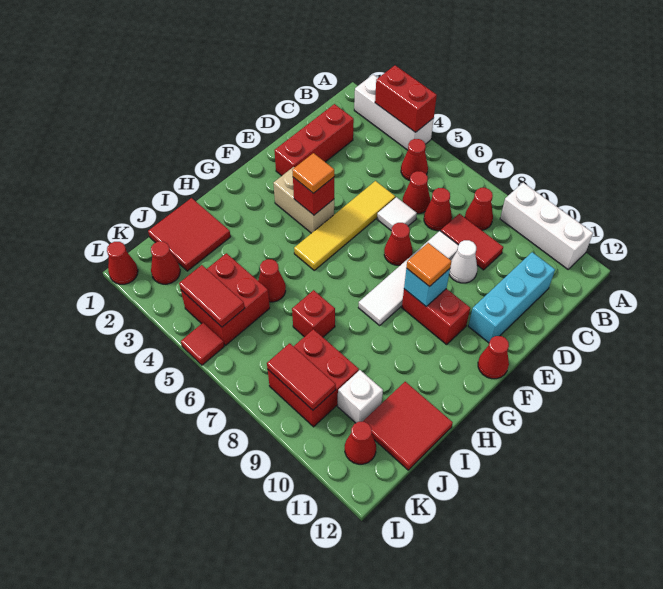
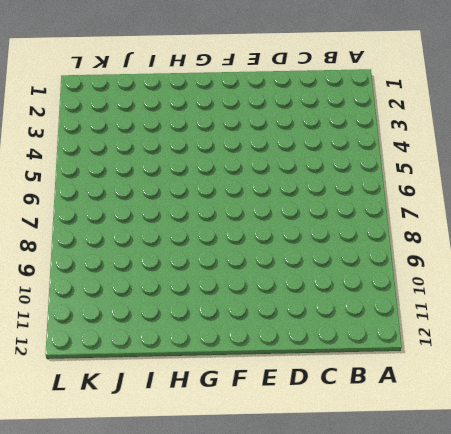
none -> white brick A2:A4 level 1
none -> white brick A9:A11 level 1
none -> red cone B5 level 1
none -> red cone B8 level 1

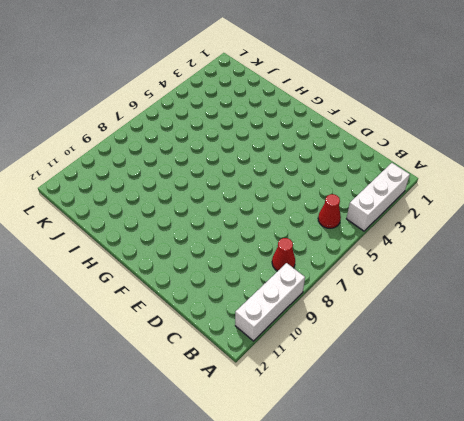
none -> red brick C2:E2 level 1
none -> red cone C6 level 1
none -> red cone C7 level 1
none -> red tile C8:C9 level 1

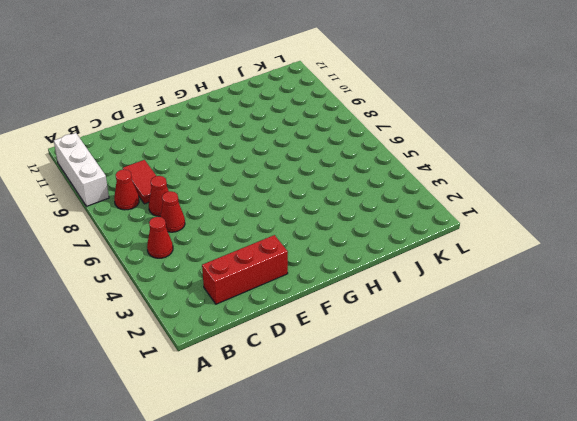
none -> white brick A2:A4 level 1
none -> cyan brick C11:E11 level 1
none -> yellow tile D5:G5 level 1
none -> white tile D6 level 1

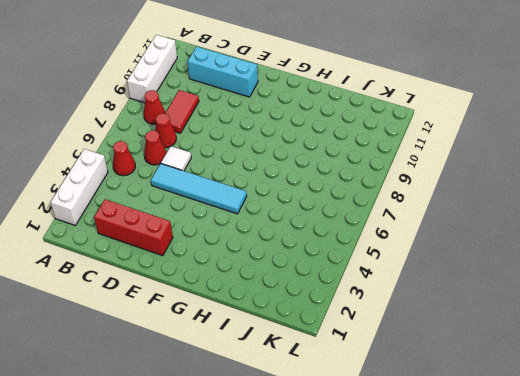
cyan tile D5:G5 level 1 -> yellow tile D5:G5 level 1
none -> white tile D8:G8 level 1
none -> white cone D9 level 1
none -> red cone E7 level 1
none -> tan brick F3:F4 level 1

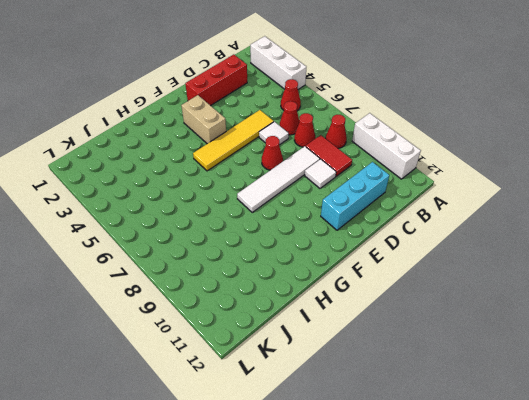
white tile D9 level 1 -> white cone D9 level 1
none -> red brick F9:F10 level 1
none -> red cone F12 level 1
none -> red tile I1:J2 level 1
none -> red cone I5 level 1

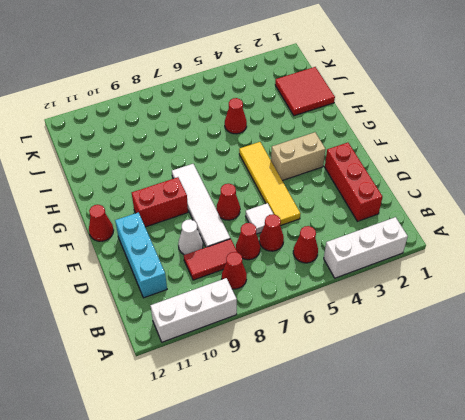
none -> red brick I7 level 1
none -> red tile I11:J12 level 1
none -> red brick J4:K5 level 1
none -> red brick J8:K9 level 1

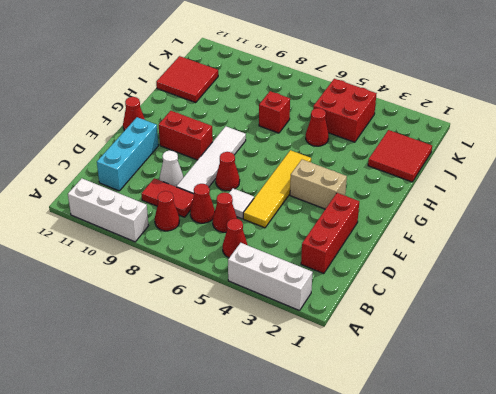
none -> red brick J8:K9 level 1
none -> white brick J10 level 1
none -> red cone K2 level 1
none -> red cone K11 level 1

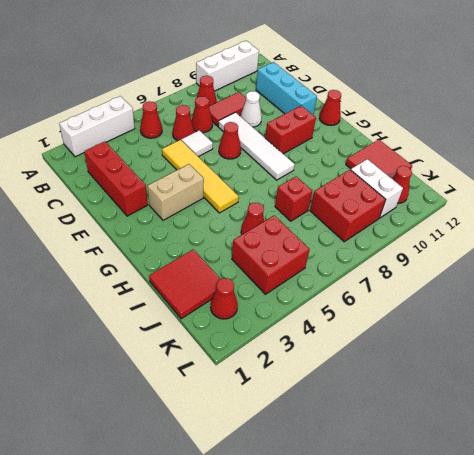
white brick J10:K10 level 1 -> white brick J10 level 1
none -> red cone L1 level 1
none -> red tile L5 level 1
none -> red brick A3:A4 level 2
none -> red brick F4 level 2

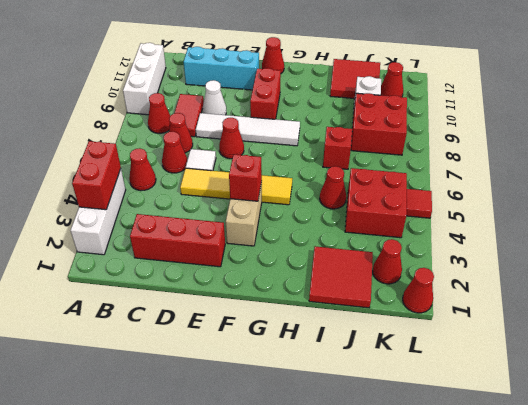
none -> cyan brick F9 level 2
none -> red tile K4:K5 level 2
none -> red tile K8:K9 level 2
none -> orange tile F4 level 3

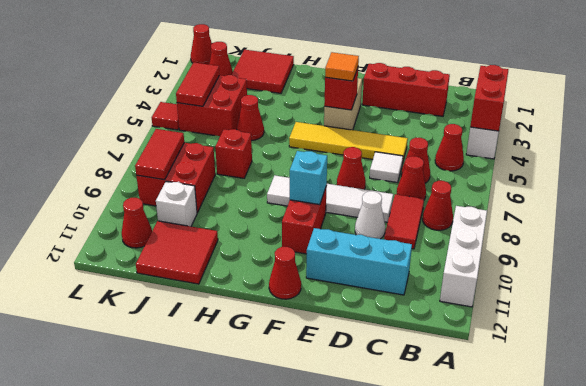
none -> orange tile F9 level 3

